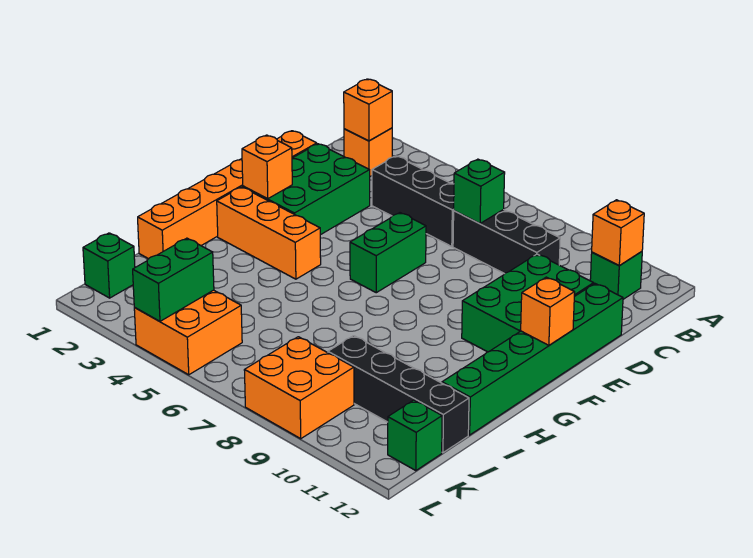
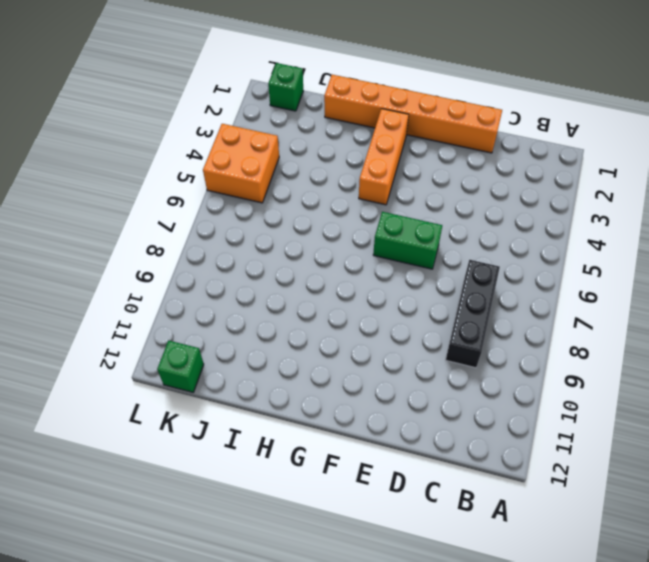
none -> orange brick B2 level 1
none -> green brick B11 level 1
none -> black brick C4:C6 level 1

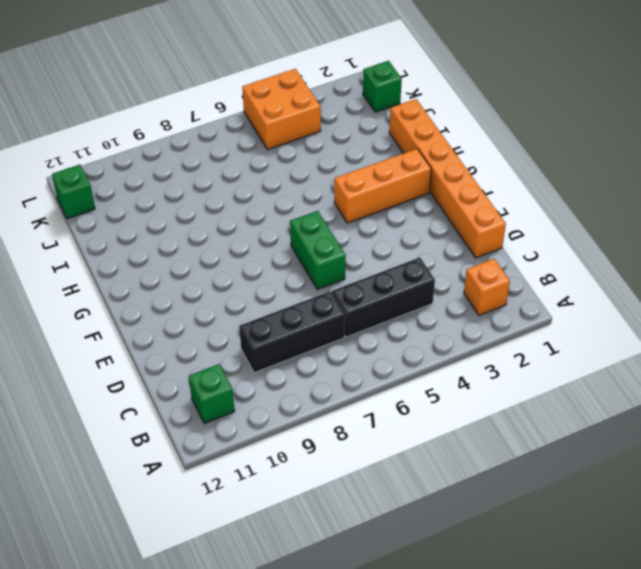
none -> green brick D2:F3 level 1
none -> green brick D10:F11 level 1
none -> green brick D12:I12 level 1

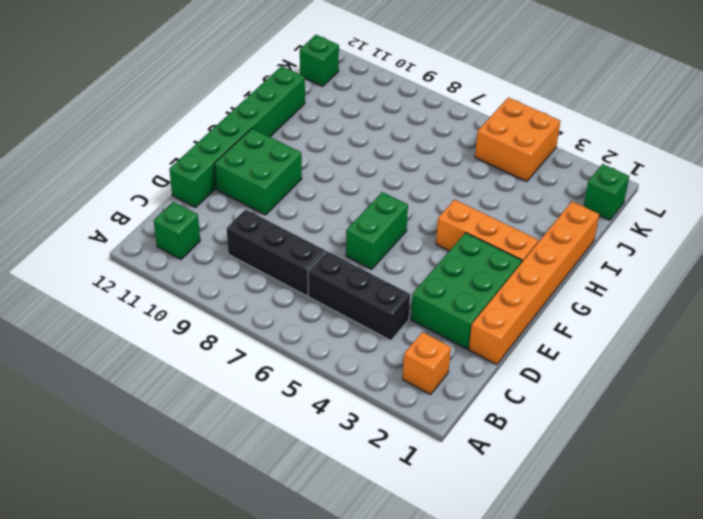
green brick E10:F11 level 1 -> green brick D10:F11 level 1
none -> black brick J9:J12 level 1
none -> orange brick K8:L9 level 1
none -> orange brick B2 level 2

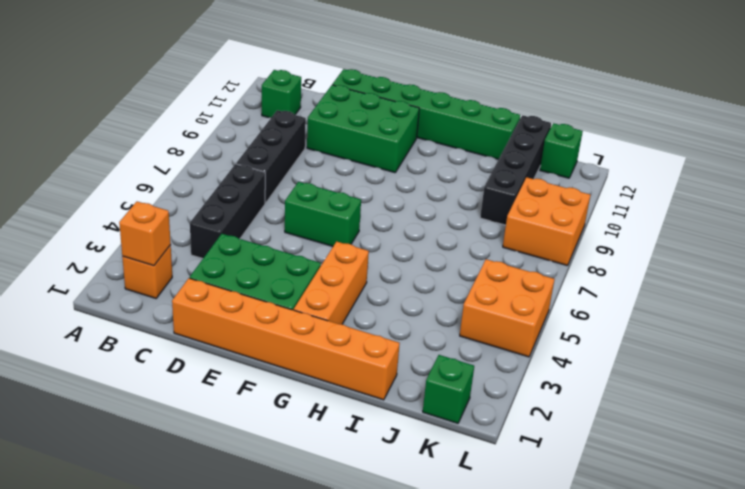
none -> orange brick B11 level 2
none -> green brick C7 level 2
none -> orange brick F2 level 2

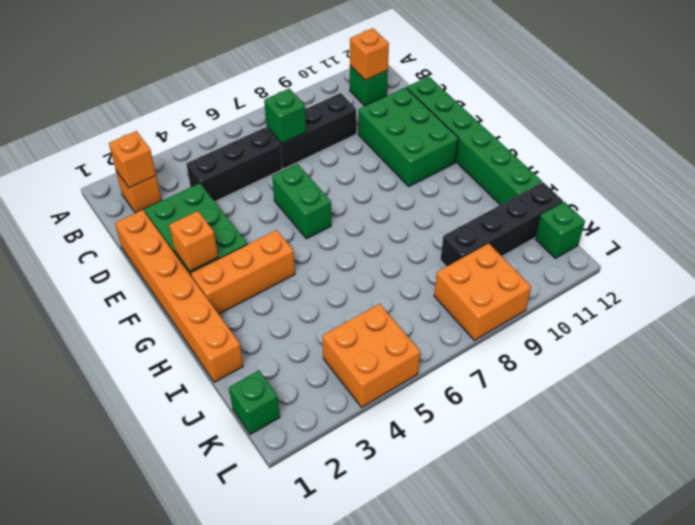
none -> orange brick F12 level 2
none -> green brick K4:L4 level 2

